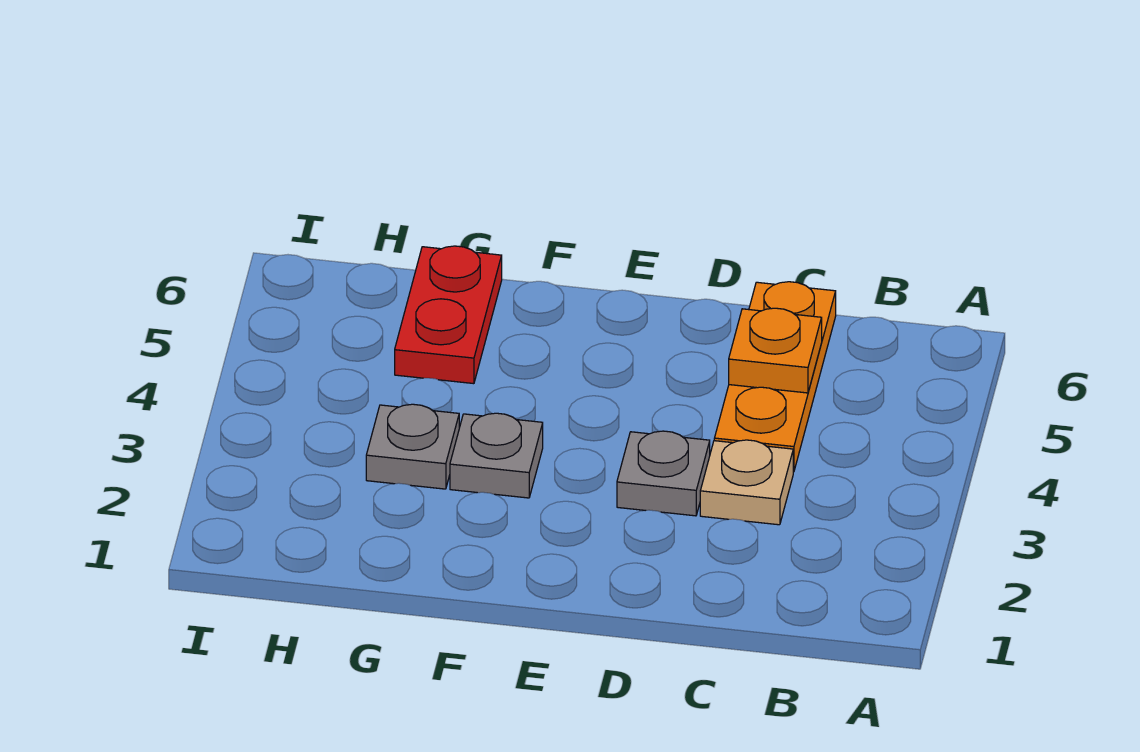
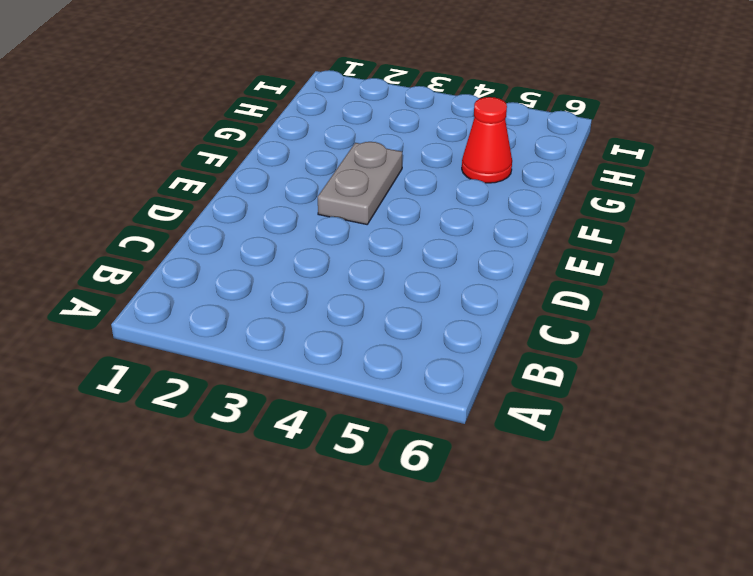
grey plate E3:F3 level 1 -> grey plate F3 level 1
red cone G5 level 1 -> red plate G5:G6 level 1
none -> tan plate C3 level 1
none -> orange plate C4:C6 level 1

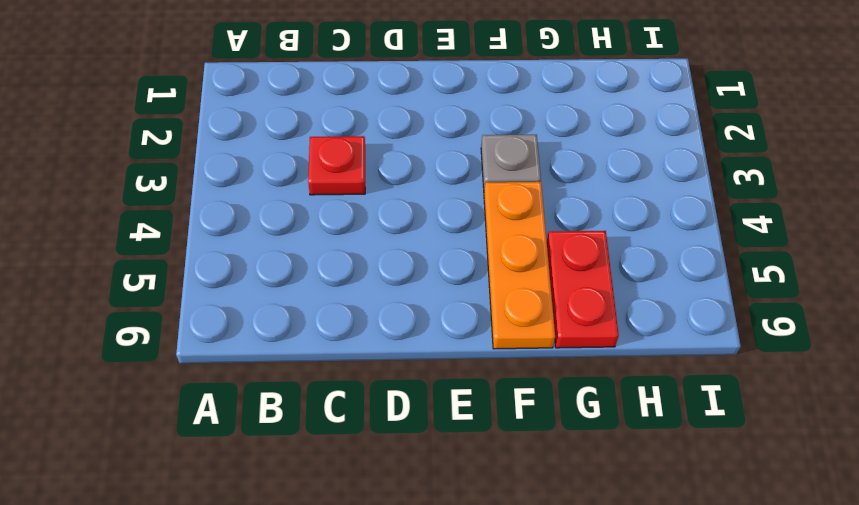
red plate C3 level 1 -> tan plate C3 level 1
orange plate F4:F6 level 1 -> orange plate C4:C6 level 1
none -> grey plate D3 level 1
none -> grey plate G3 level 1

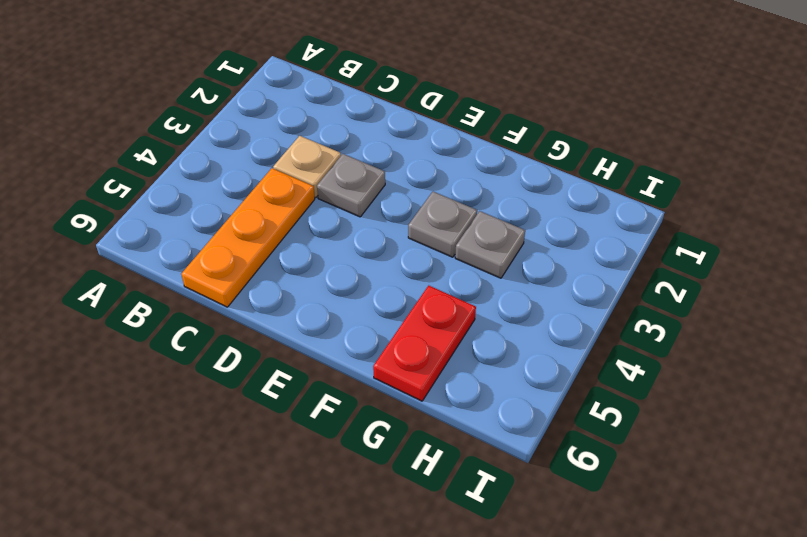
none -> orange plate C5 level 2

